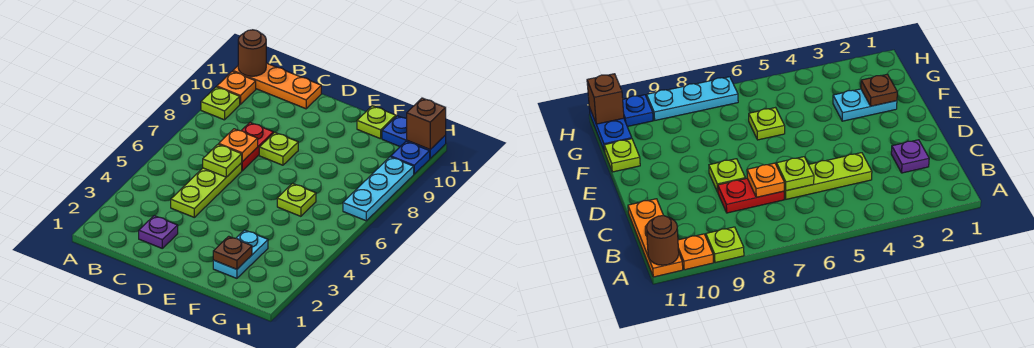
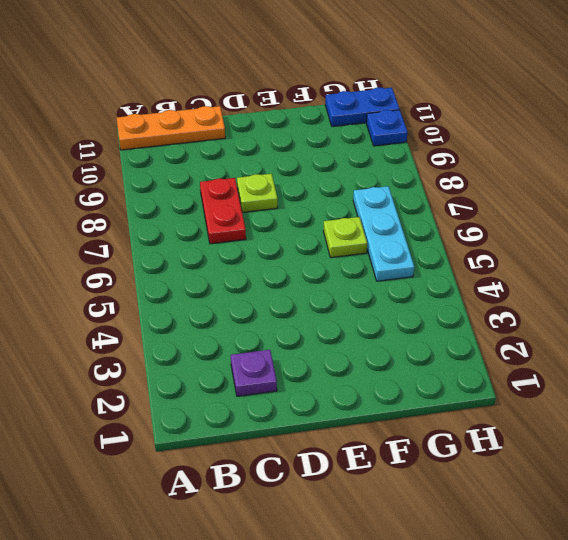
cyan plate G5:G7 level 1 -> cyan plate H7:H9 level 1
none -> lime plate A9 level 1
none -> orange plate A10 level 1
none -> lime plate C4:C6 level 1

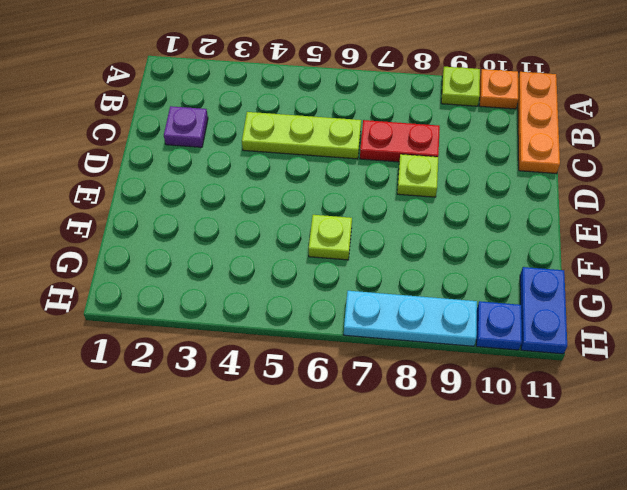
none -> cyan plate F2:F3 level 1
none -> lime plate F11 level 1
none -> brown round brick A11 level 2

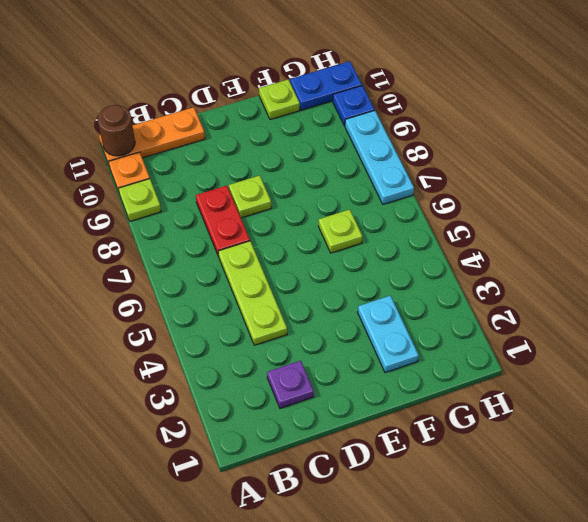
none -> lime plate C6 level 2
none -> orange plate C7 level 2
none -> brown plate F2 level 2

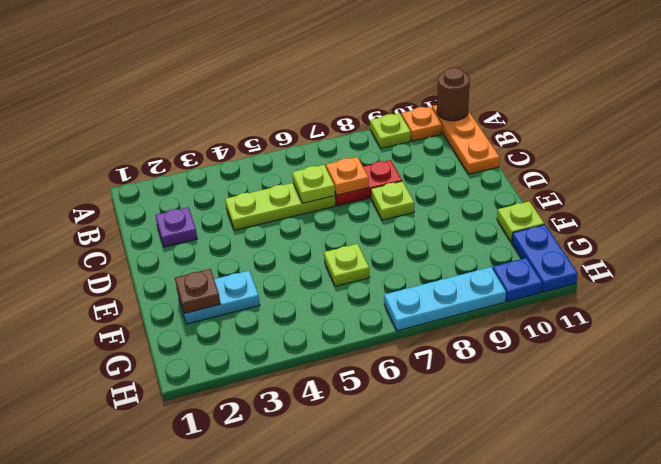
none -> brown brick H11 level 2

